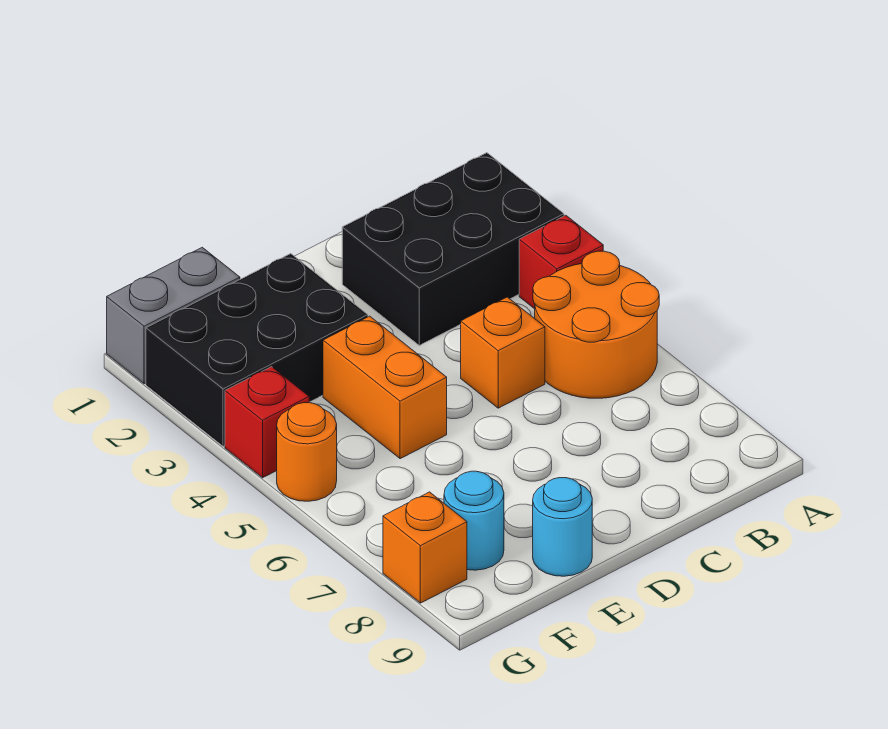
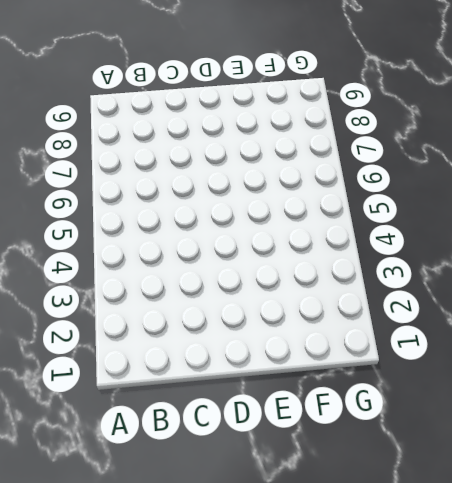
none -> black brick A2:C3 level 1
none -> red brick A4 level 1
none -> orange round brick A5:B6 level 1

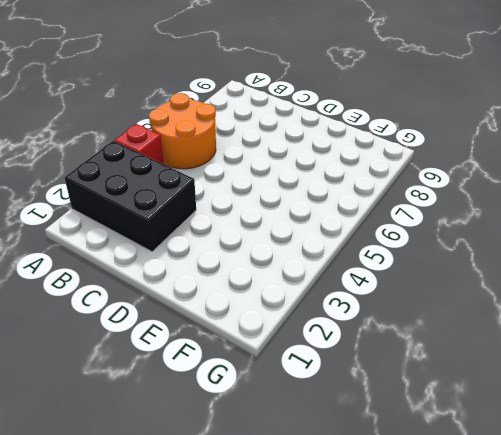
none -> orange brick C5 level 1
none -> black brick E2:G3 level 1
none -> orange brick E4:E5 level 1

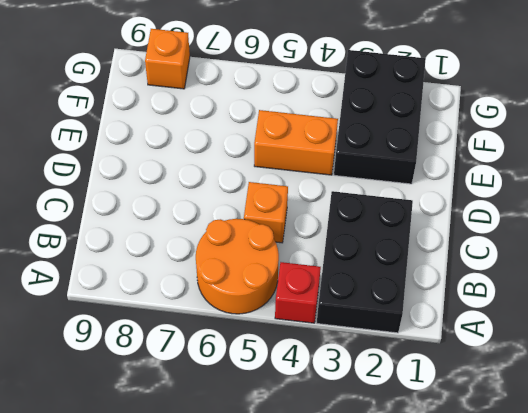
none -> cyan round brick E9 level 1
none -> grey brick F1:G1 level 1
none -> cyan round brick F8 level 1

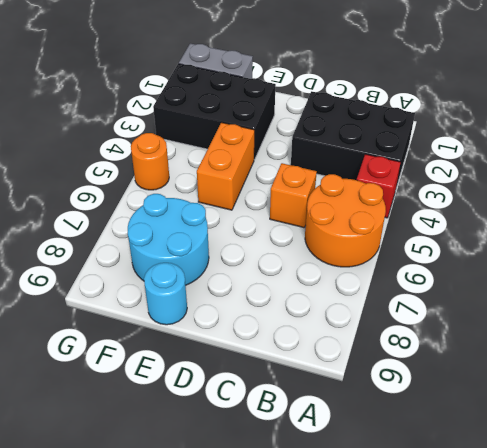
cyan round brick E7:F8 level 1 -> cyan round brick F8 level 1
none -> red brick G4 level 1
none -> orange brick G8 level 1

